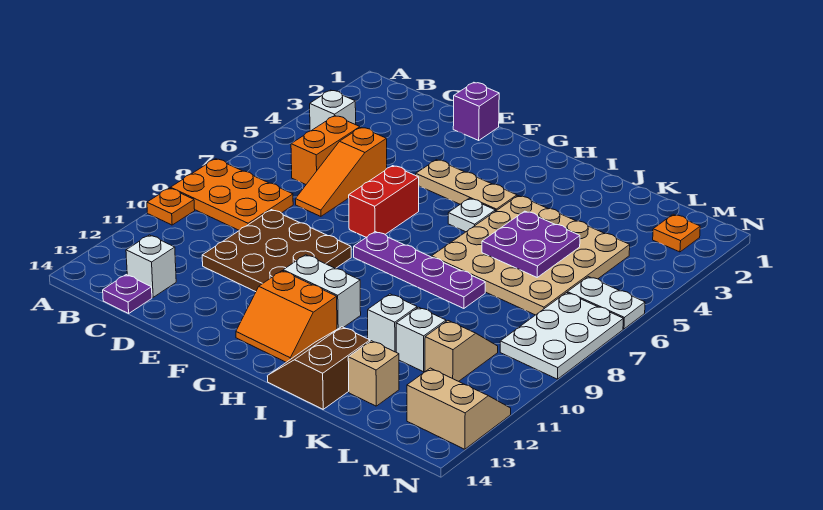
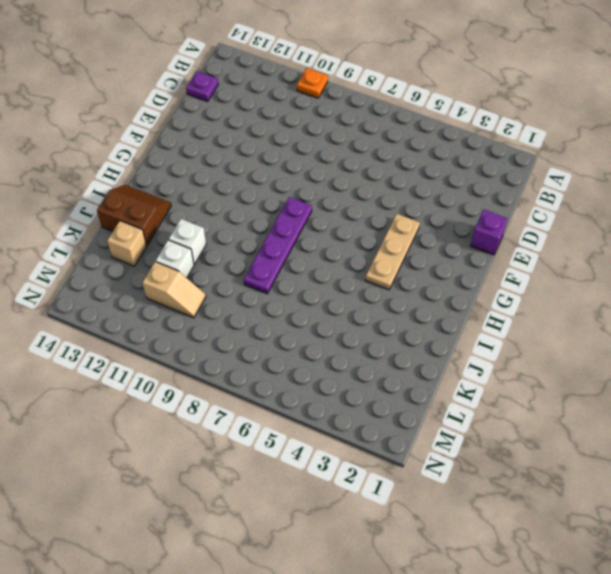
none -> orange plate A8:C9 level 1
none -> white brick B4 level 1
none -> orange brick C5:C6 level 1

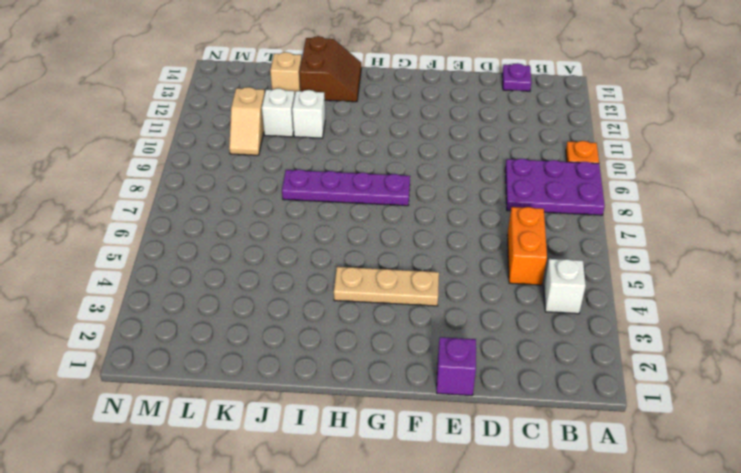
purple plate A8:C9 level 1 -> orange plate A8:C9 level 1
none -> white brick C13 level 1
none -> orange slope D5:D7 level 1 top 5
none -> brown plate D9:F11 level 1

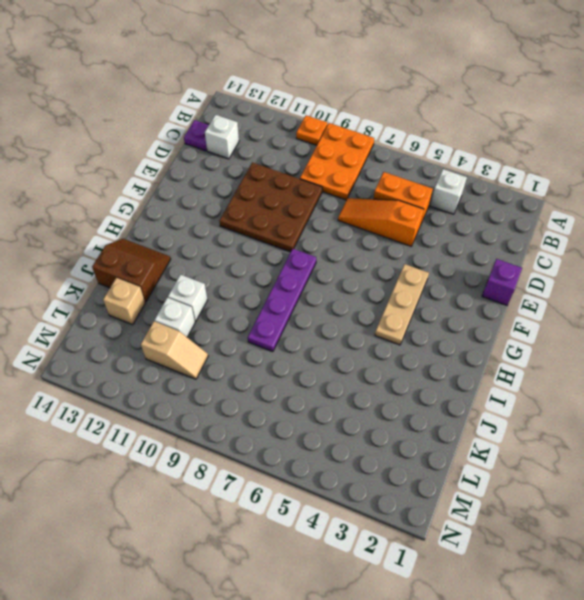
none -> red brick F6:F7 level 1
none -> white brick G11:H11 level 1
none -> orange slope G12:H13 level 1 top 12

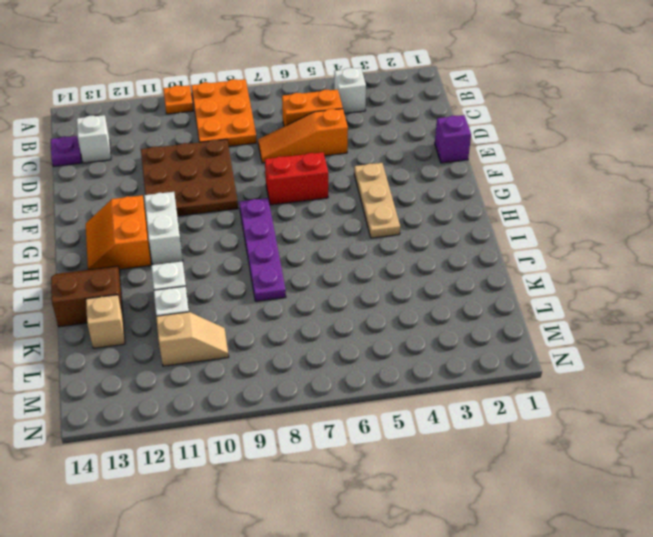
none -> white plate H5 level 1
none -> tan plate I4:L7 level 1
none -> orange plate M2 level 1

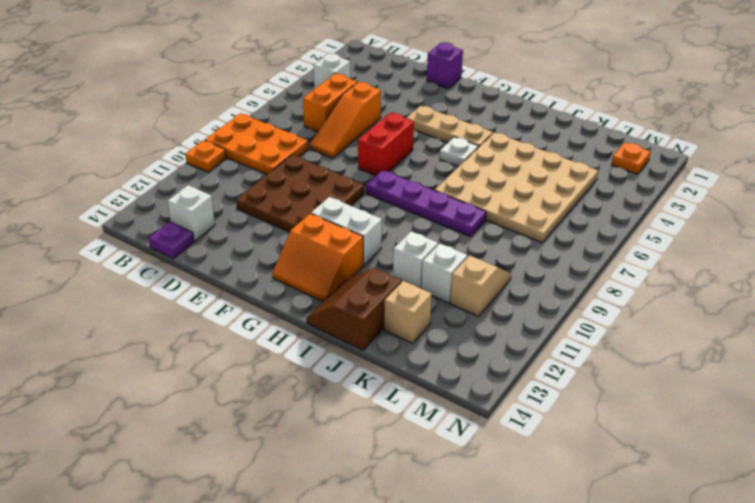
none -> white plate M6:N6 level 1
none -> white plate M7:N9 level 1
none -> tan slope M12:N13 level 1 top 13

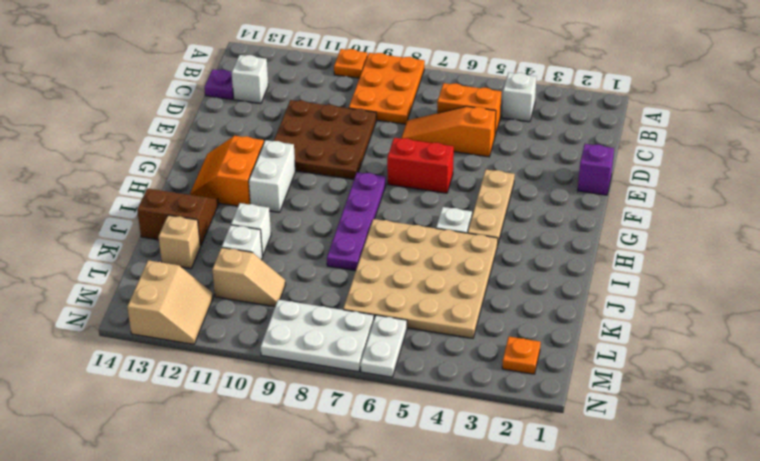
none -> purple plate J5:K6 level 2

